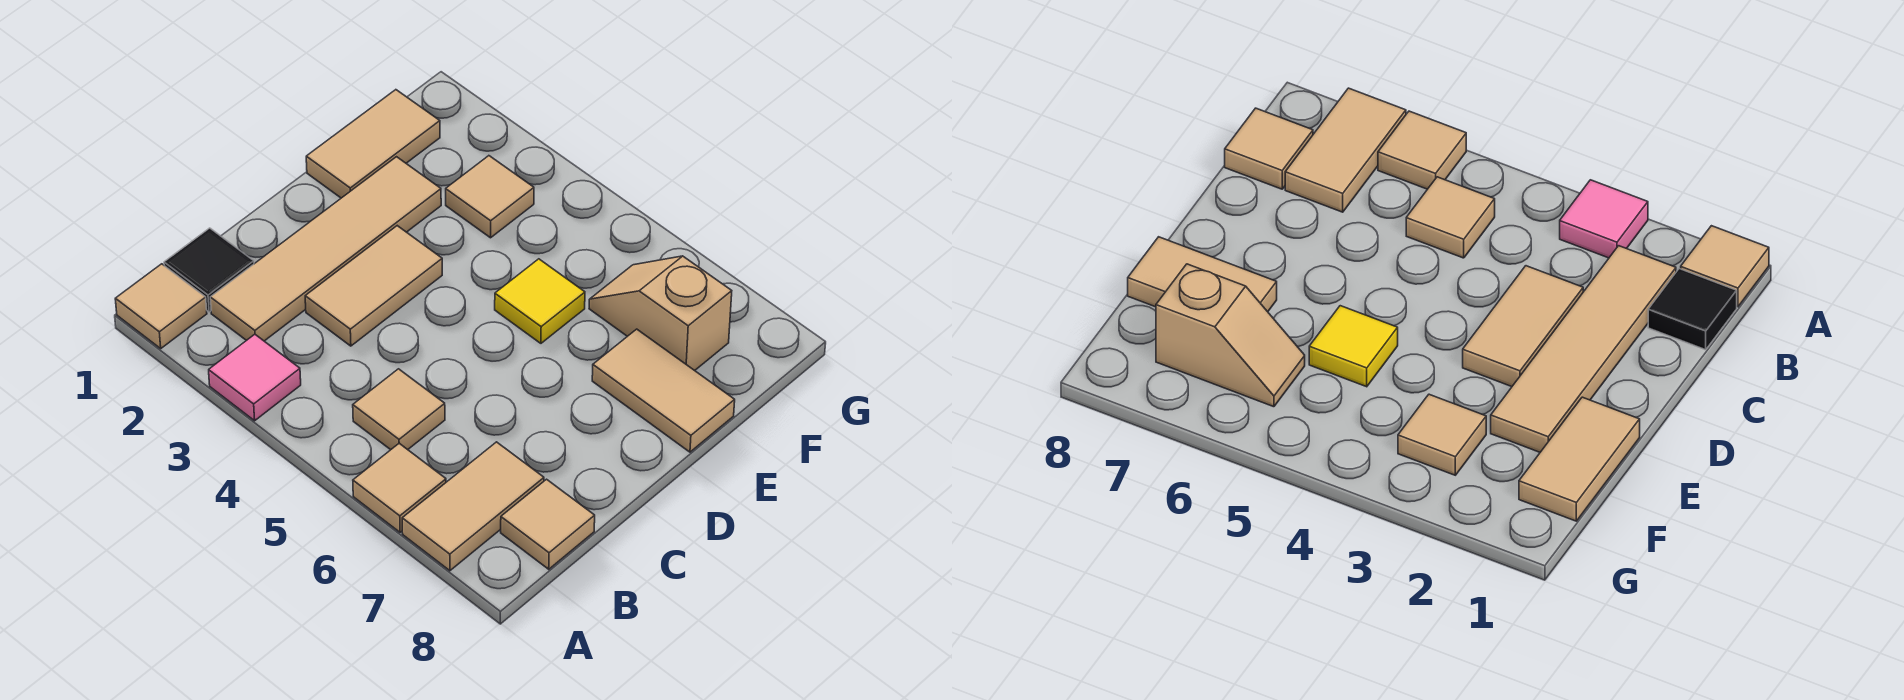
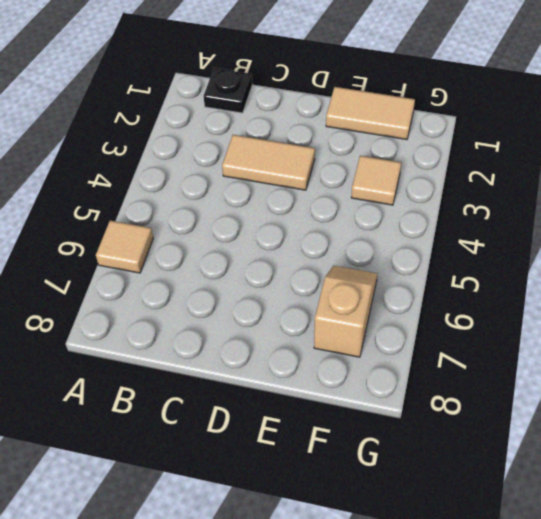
black plate B1 level 1 -> black tile B1 level 1
none -> tan tile A1 level 1
none -> pink tile A3 level 1
none -> tan tile A7:B7 level 1

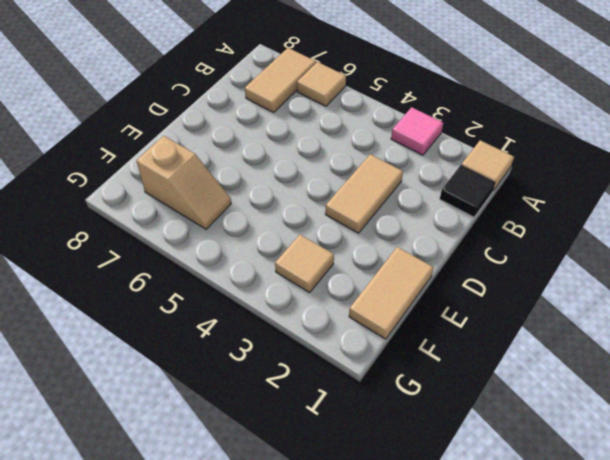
none -> tan tile B2:E2 level 1
none -> tan tile B5 level 1
none -> tan tile B8 level 1

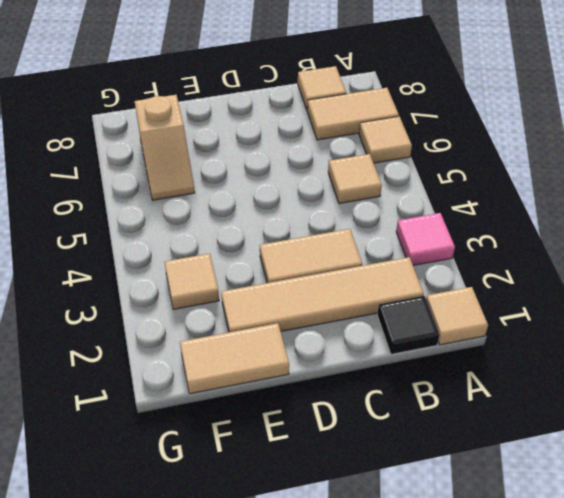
none -> yellow tile E5 level 1
none -> tan tile E7:E8 level 1

